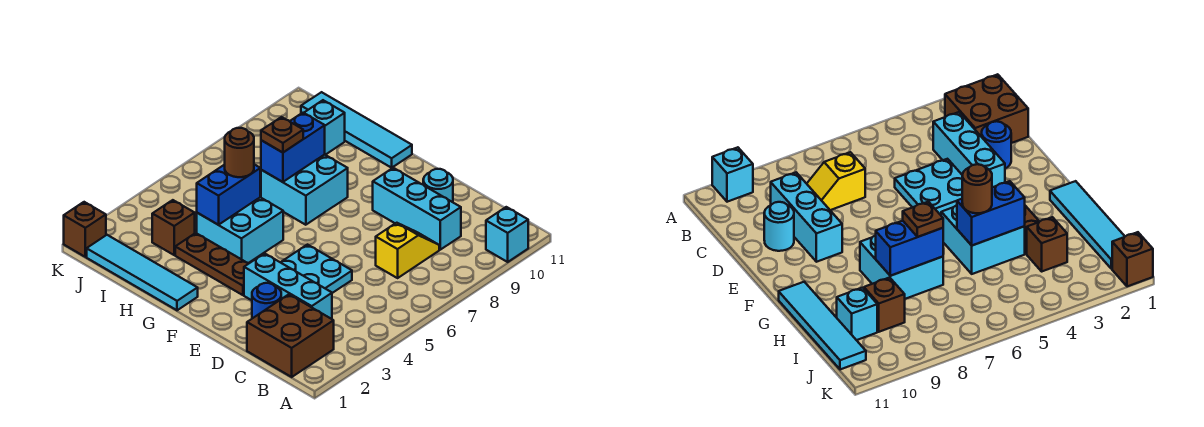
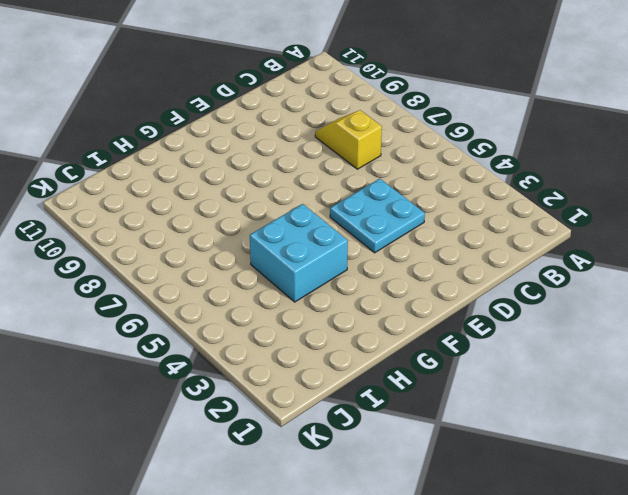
none -> cyan brick A10 level 1
none -> brown brick B1:C2 level 1
none -> cyan brick C3:E3 level 1

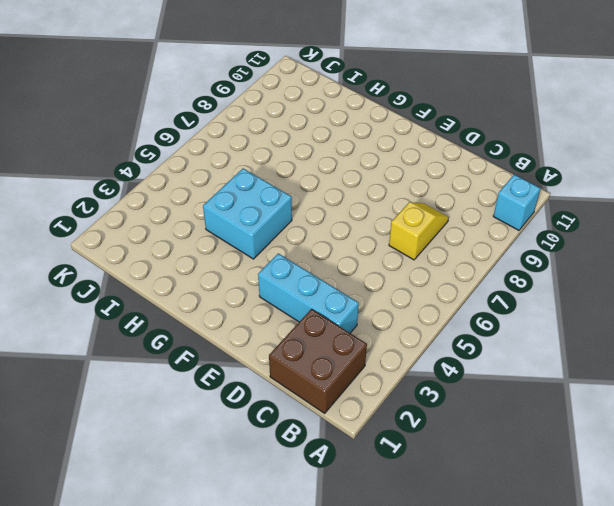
none -> cyan brick C9:E9 level 1
none -> blue round brick D2 level 1
none -> cyan plate D4:E5 level 1

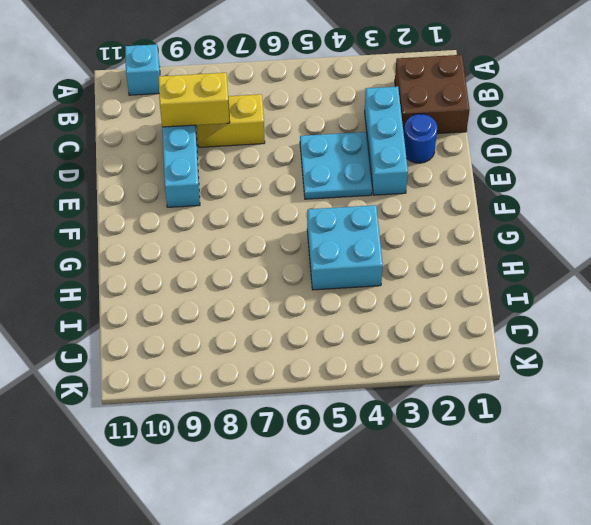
yellow brick C8:C9 level 2 -> none
none -> cyan round brick D10 level 1
none -> brown plate F3:H3 level 1
none -> cyan tile G1:J1 level 1

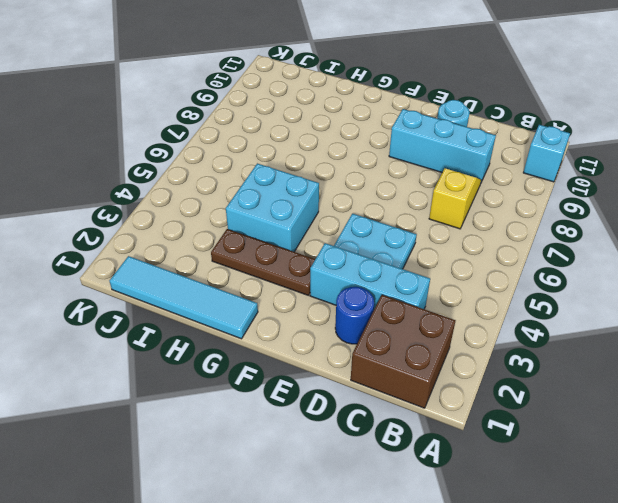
none -> cyan brick G7:H8 level 1
none -> cyan tile G11:J11 level 1
none -> brown brick I3 level 1

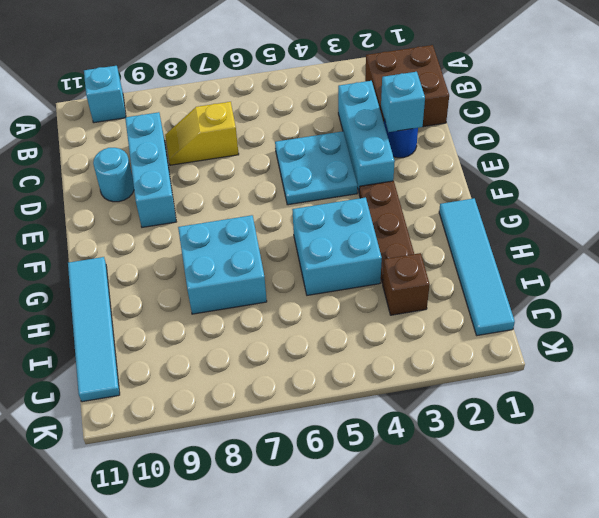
cyan brick D2 level 2 -> cyan brick I10 level 1
none -> brown brick I9 level 1
none -> brown brick K1 level 1
none -> blue brick H4:H5 level 2

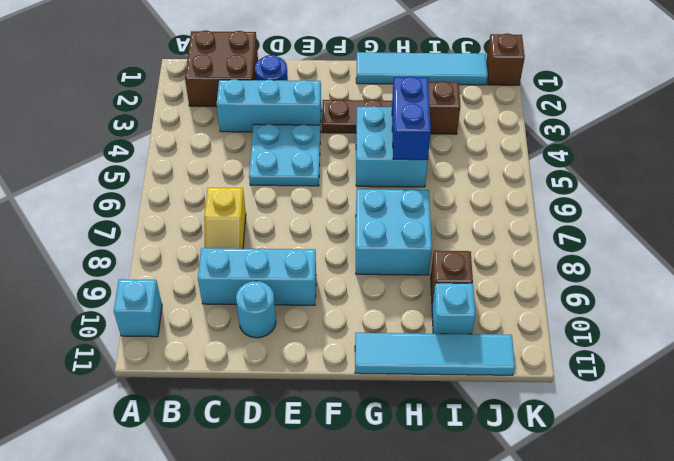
none -> blue brick H7:H8 level 2
none -> brown round brick H5 level 3
none -> brown plate H7 level 3

